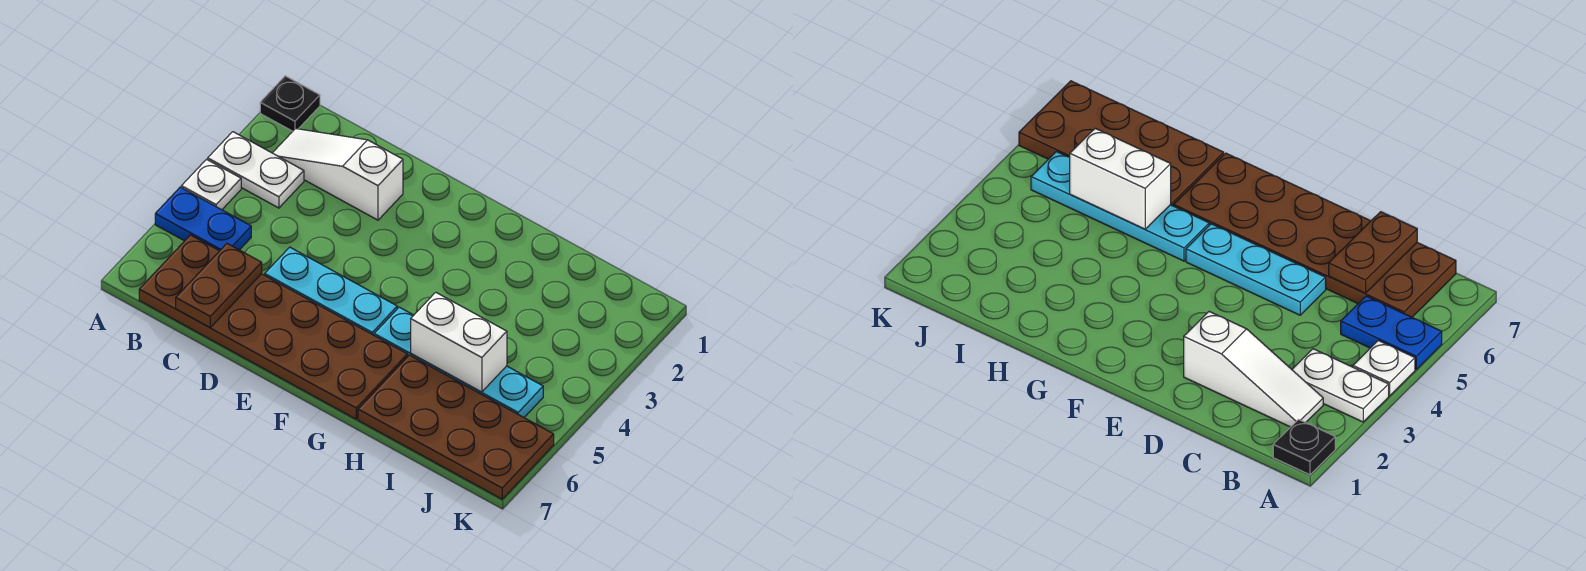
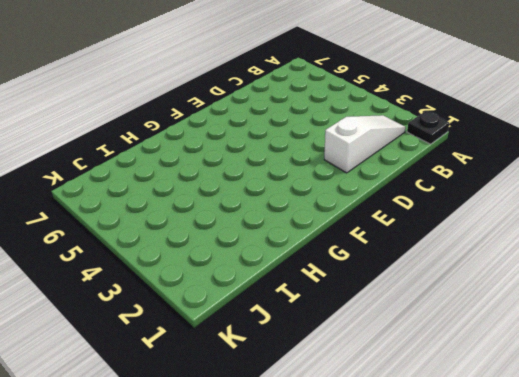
none -> white plate A3:B3 level 1
none -> white plate A4 level 1

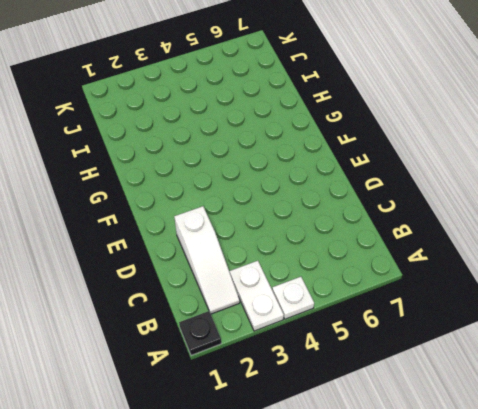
none -> blue plate A5:B5 level 1
none -> brown plate B6:G7 level 1

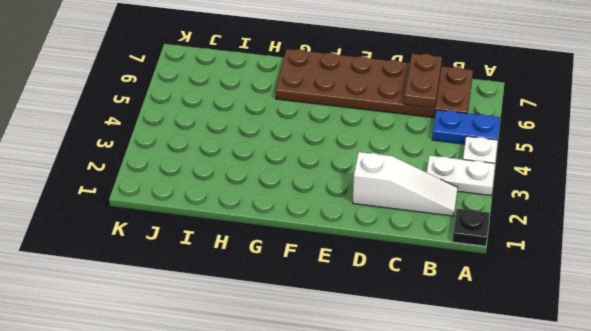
none -> cyan plate D5:F5 level 1
none -> cyan plate G5:J5 level 1

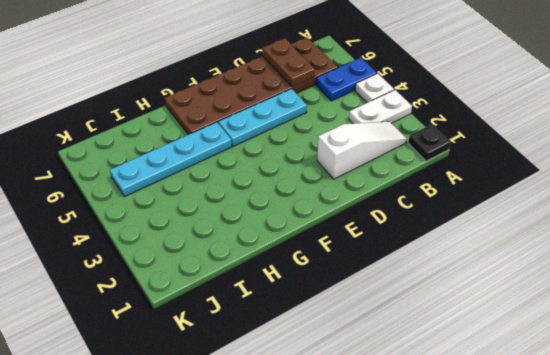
none -> brown plate H6:K7 level 1
none -> white brick H5:I5 level 2

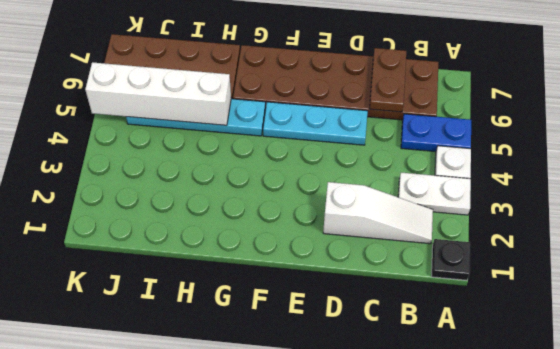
white brick H5:K5 level 2 -> white brick H5:I5 level 2

